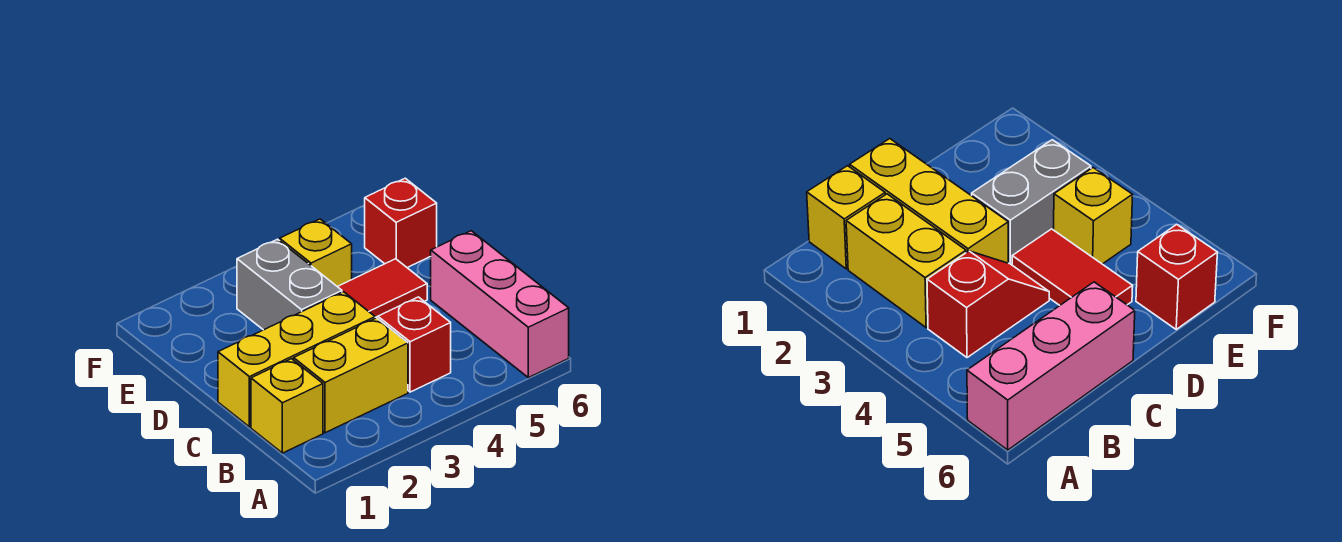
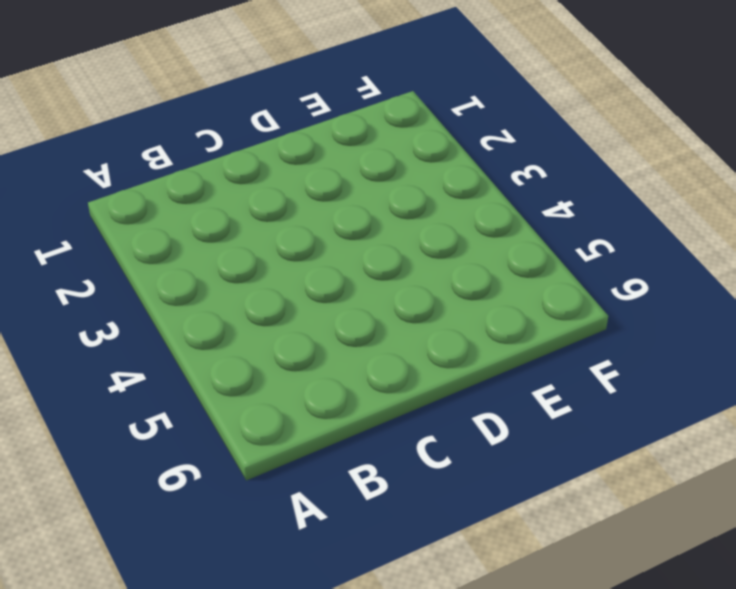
none -> pink brick A6:C6 level 1
none -> yellow brick B1 level 1

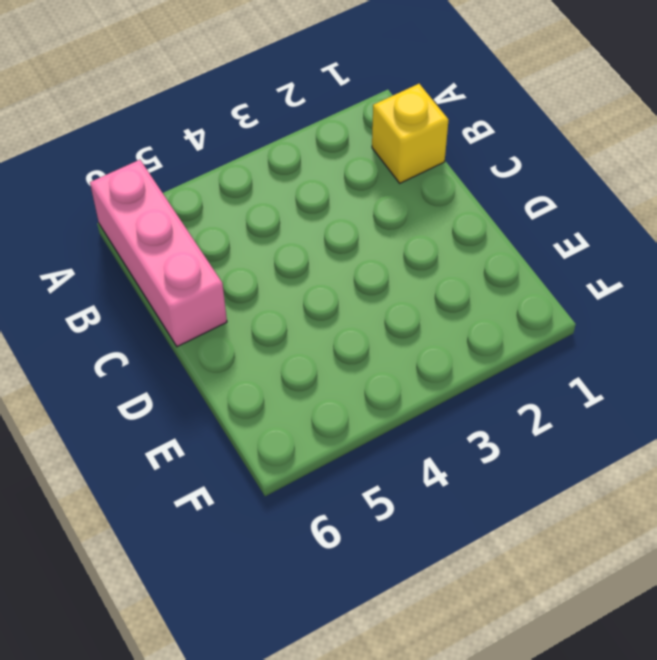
none -> yellow brick B2:B3 level 1
none -> red slope B4:C4 level 1 top B

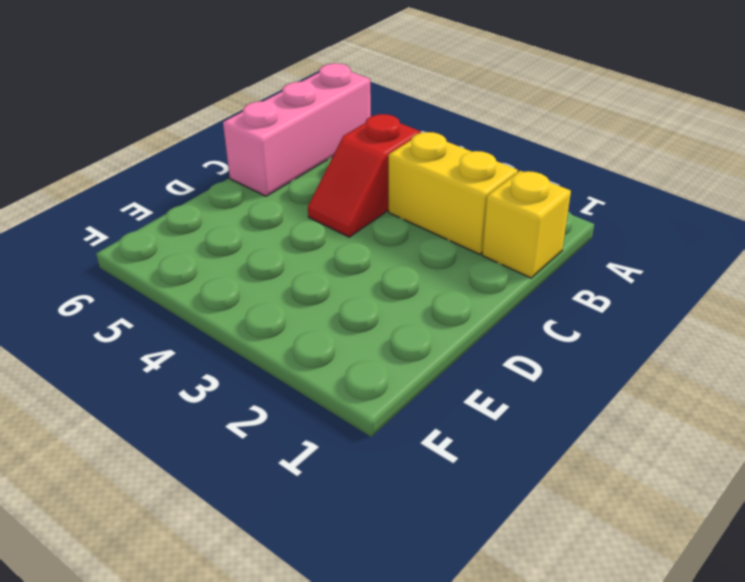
none -> yellow brick C1:C3 level 1
none -> grey brick D3:E3 level 1

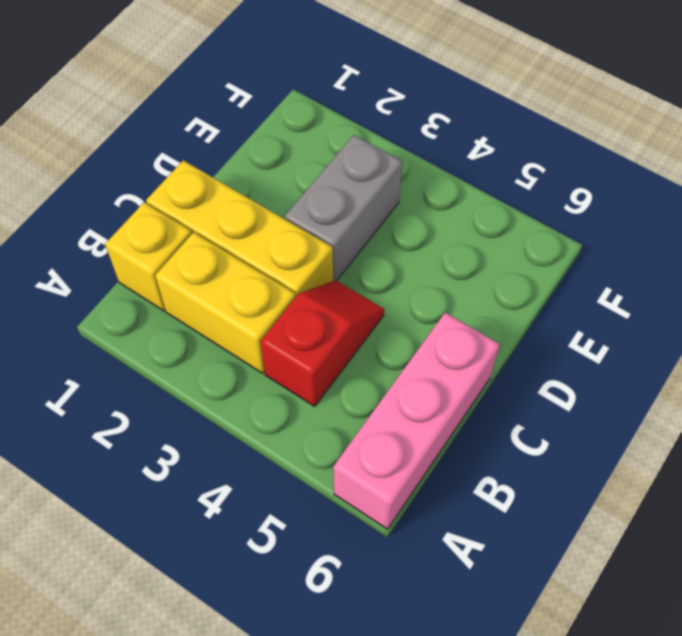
none -> red tile D4:D5 level 1
none -> yellow brick E4 level 1

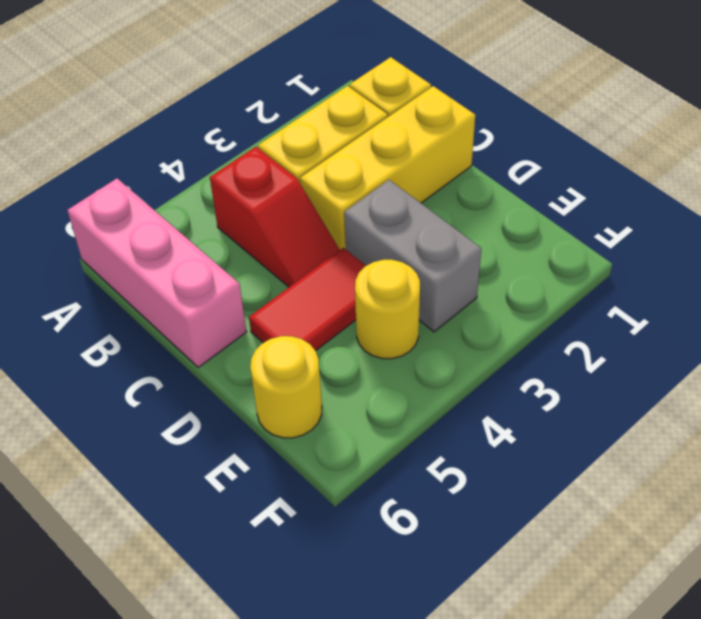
yellow round brick E4 level 1 -> yellow brick E4 level 1
yellow round brick E6 level 1 -> red brick E6 level 1

